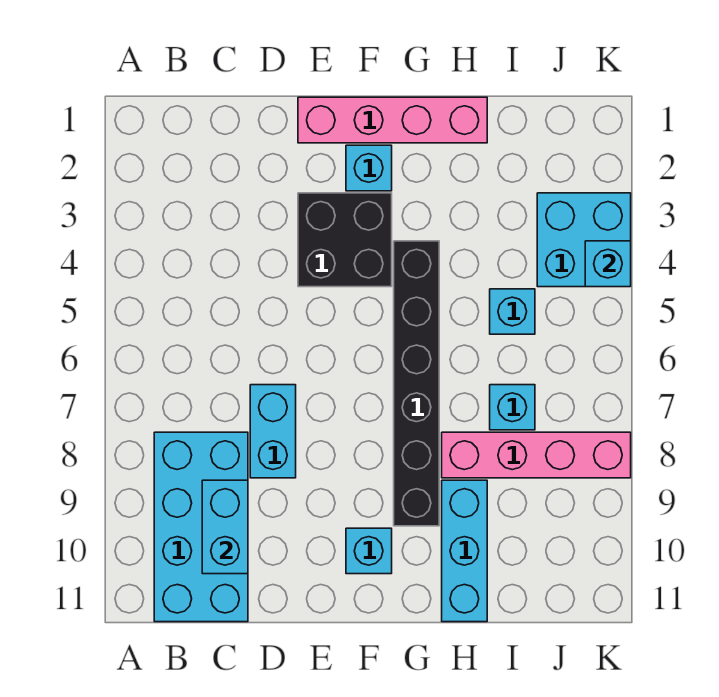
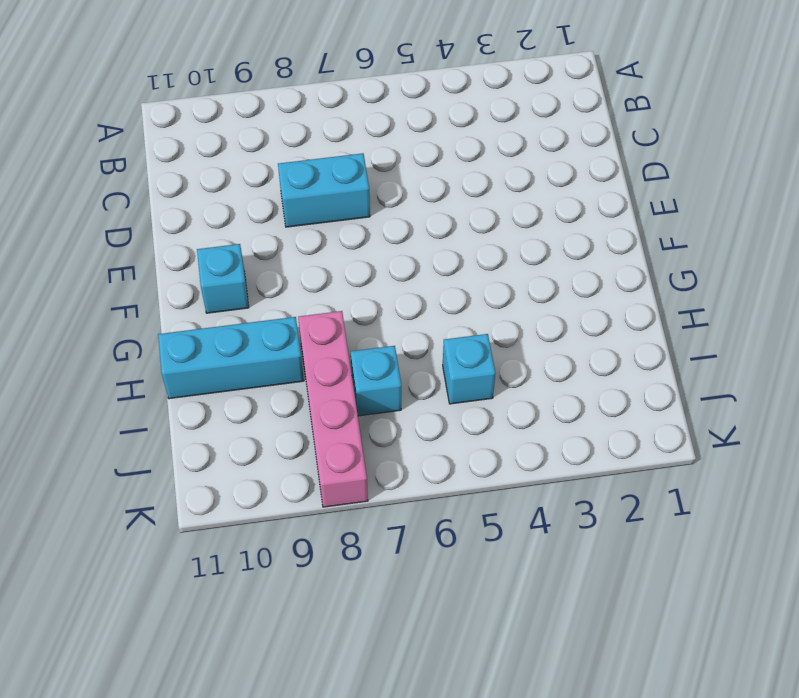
none -> cyan brick B8:C11 level 1
none -> pink brick E1:H1 level 1
none -> black brick E3:F4 level 1

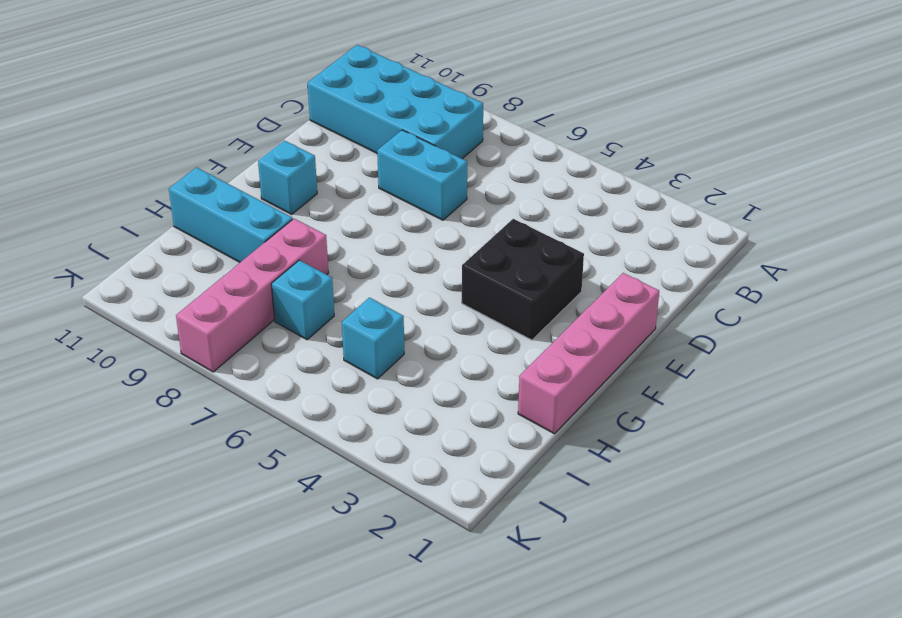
none -> cyan brick F2 level 1
none -> black brick G4:G9 level 1
none -> cyan brick J3:K4 level 1

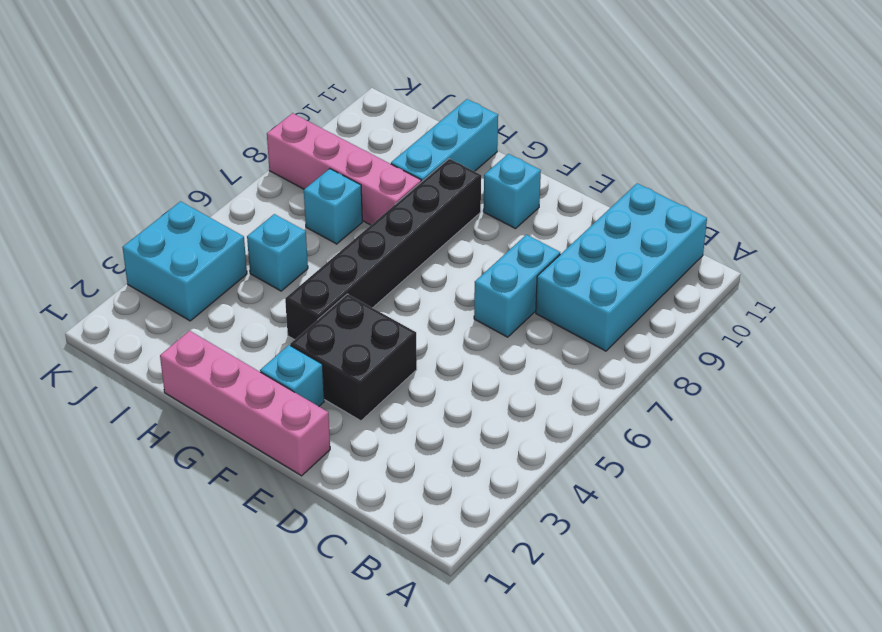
none -> cyan brick C9:C10 level 2
none -> cyan brick K4 level 2

